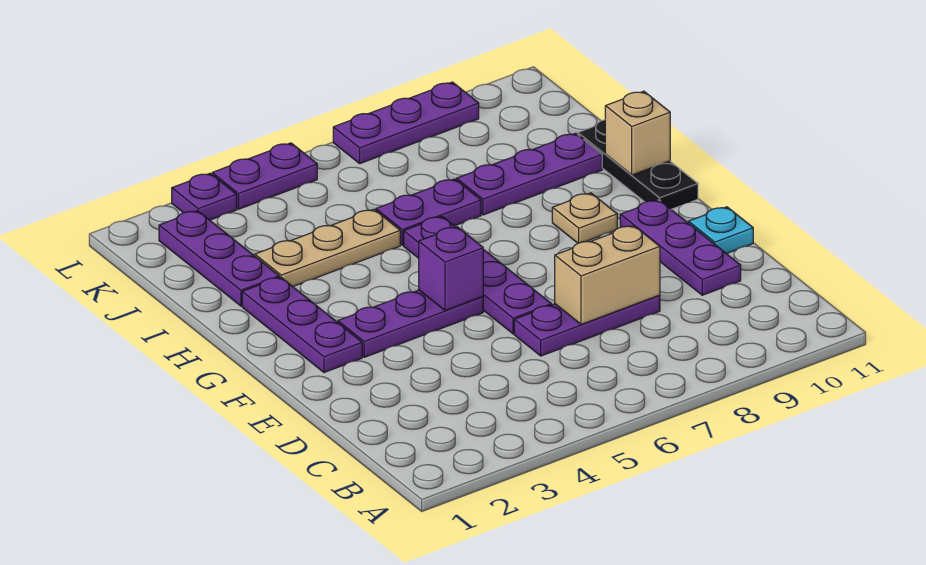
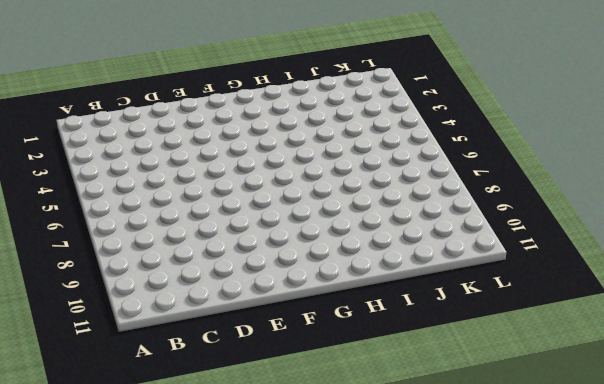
none -> purple plate D6:D8 level 1
none -> purple plate D10:F10 level 1
none -> purple plate E6:H6 level 1

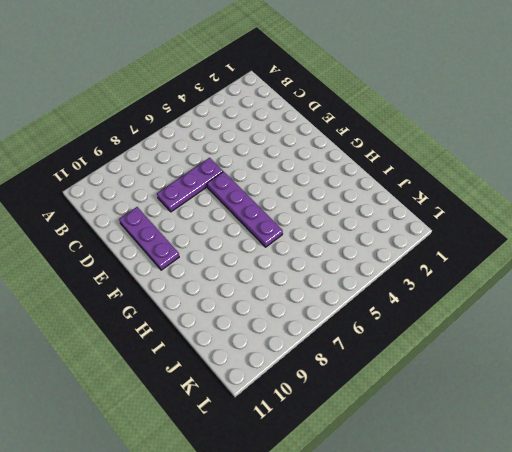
none -> cyan plate E11 level 1
none -> purple plate F2:H2 level 1
none -> purple plate F3:F5 level 1

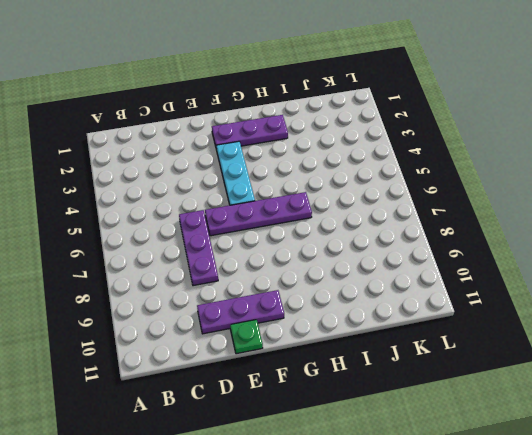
green plate E11 level 1 -> cyan plate E11 level 1
cyan plate F3:F5 level 1 -> purple plate F3:F5 level 1
none -> tan plate G9 level 1
none -> black plate G11:I11 level 1
none -> purple plate I2:K2 level 1

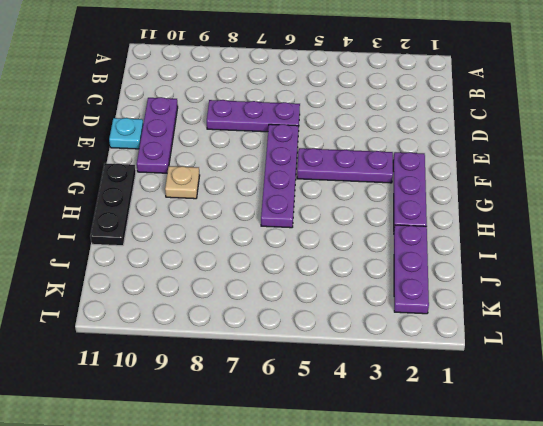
none -> tan plate I3:I5 level 1
none -> purple plate I6:I7 level 1
none -> purple plate I8:I10 level 1

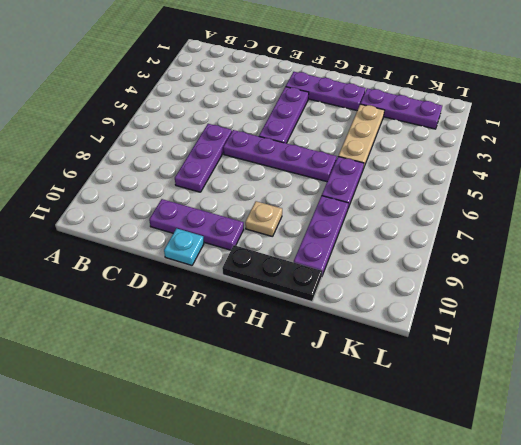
none -> purple plate L3 level 1
none -> purple plate L4:L5 level 1
none -> purple plate L7:L9 level 1

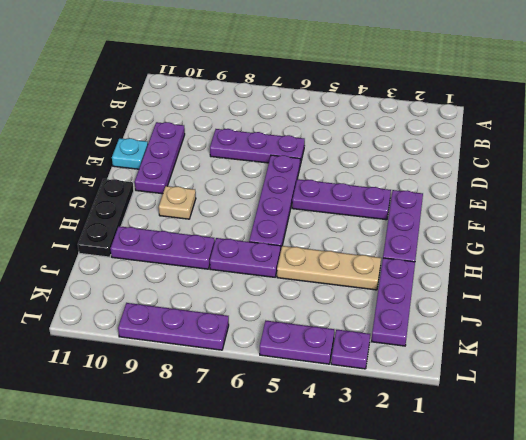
none -> tan brick D7:D8 level 2
none -> purple brick F5 level 2
none -> tan brick H11 level 2

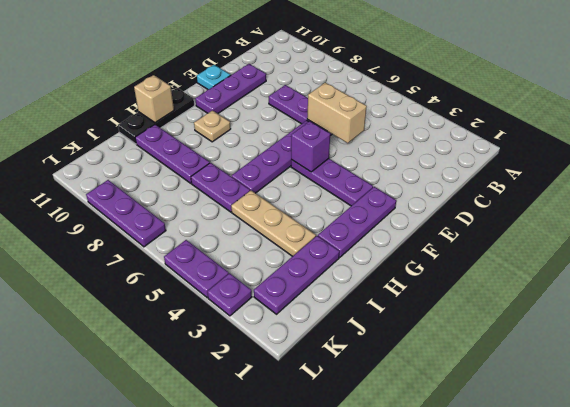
tan brick D5:D6 level 2 -> tan brick D7:D8 level 2

